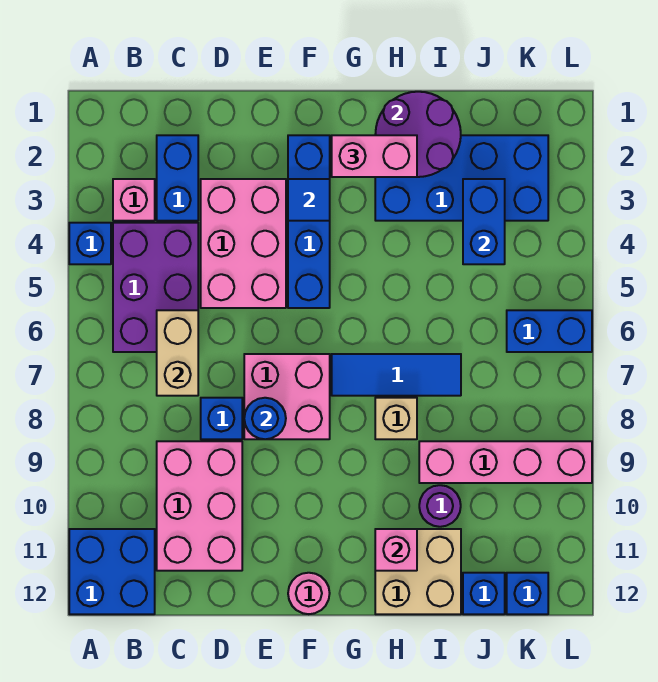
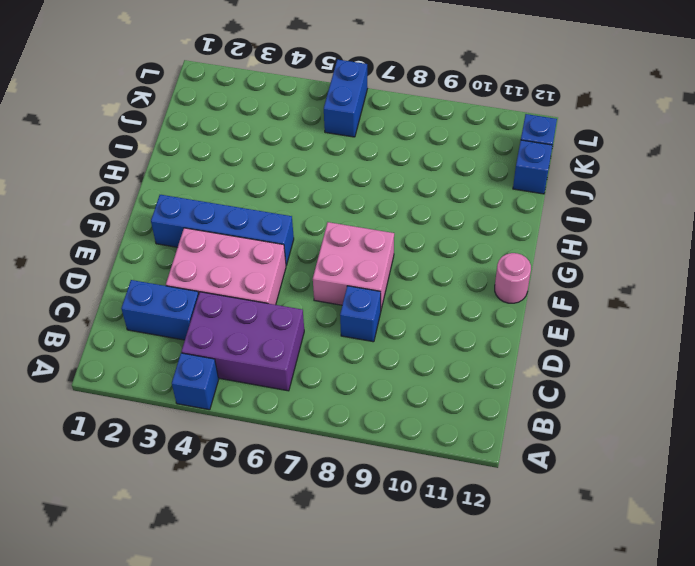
none -> blue brick A11:B12 level 1
none -> pink brick B3 level 1
none -> pink brick C9:D11 level 1

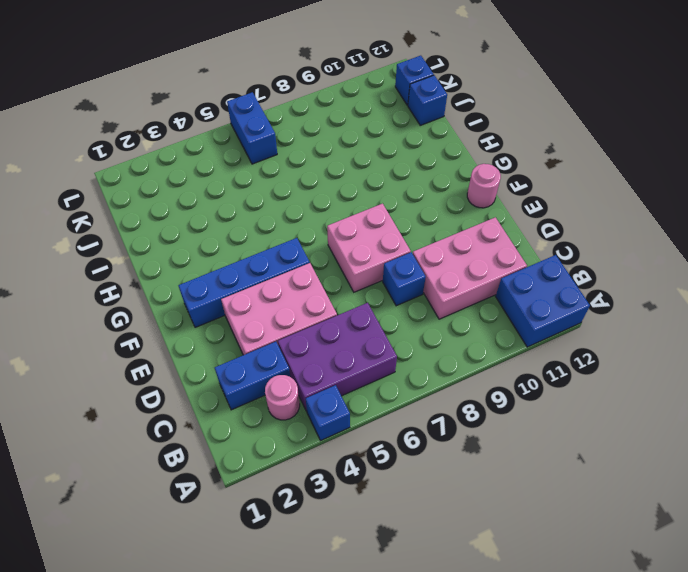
pink round brick B3 level 1 -> pink brick B3 level 1
none -> blue tile G7:I7 level 1
none -> blue brick H2:K3 level 1
none -> tan brick H8 level 1

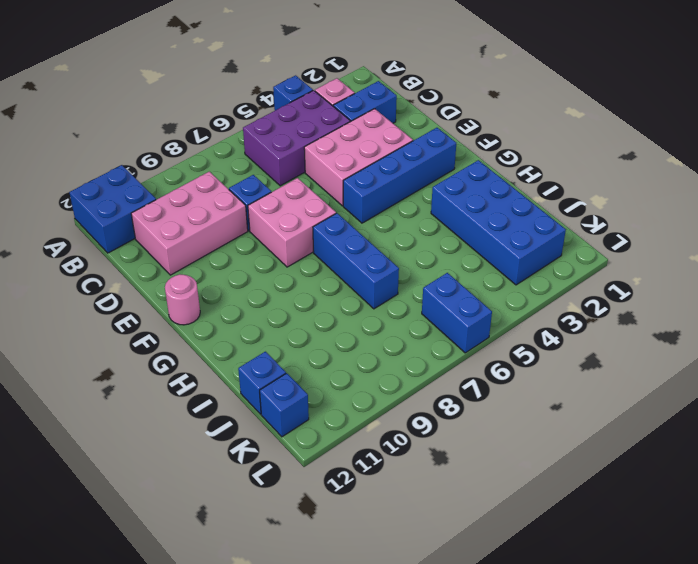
blue brick G7:I7 level 1 -> blue tile G7:I7 level 1
none -> tan brick H8 level 1
none -> tan brick H11:I12 level 1
none -> pink brick I9:L9 level 1

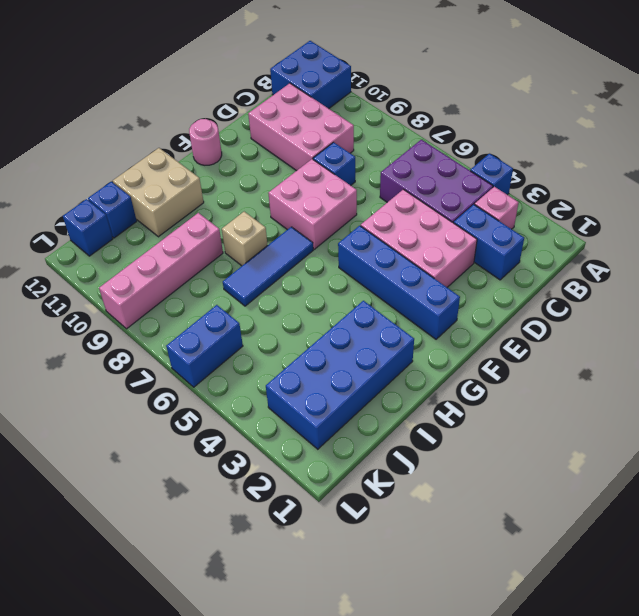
none -> purple round brick I10 level 1
none -> tan brick C6:C7 level 2
none -> blue round brick E8 level 2

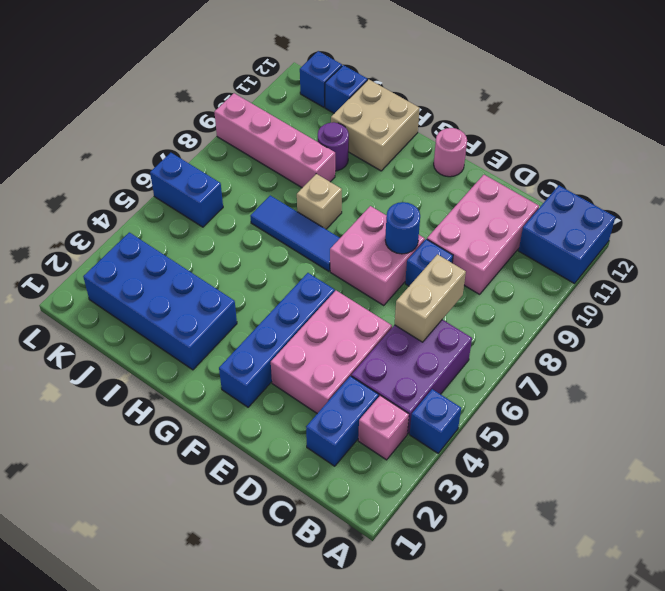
none -> blue tile F3 level 2
none -> purple round brick H1:I2 level 2
none -> pink brick H11 level 2

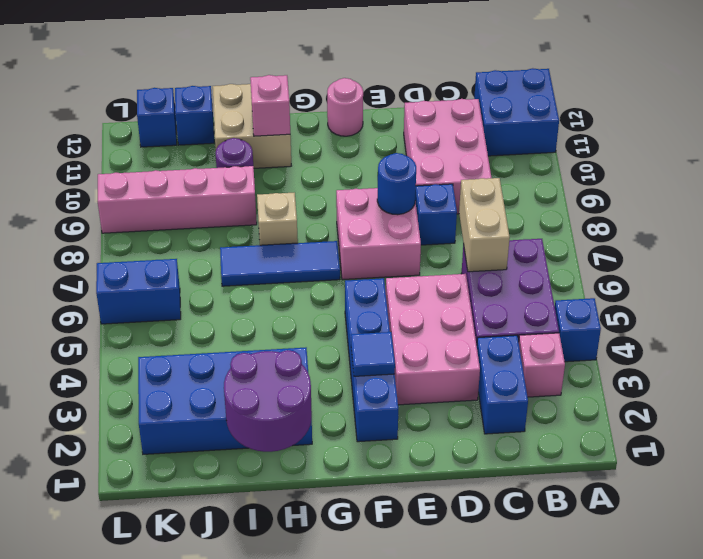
none -> blue brick J3:J4 level 2
none -> pink brick G2:H2 level 3

